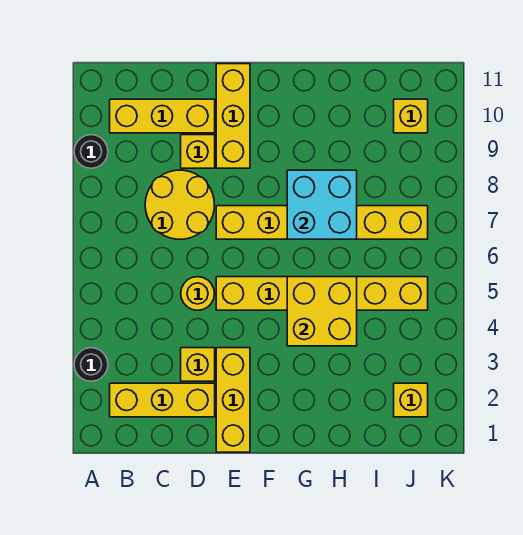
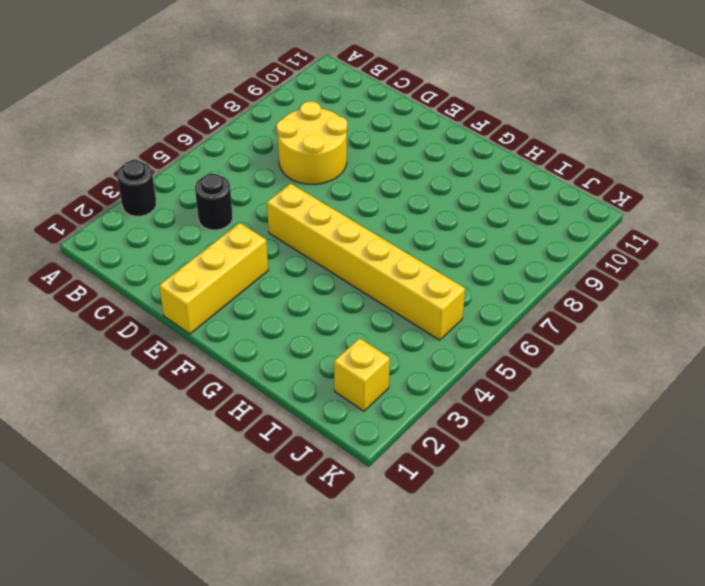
black round brick C4 level 1 -> black round brick A9 level 1
none -> yellow brick B2:D2 level 1
none -> yellow brick B10:D10 level 1
none -> yellow brick D3 level 1

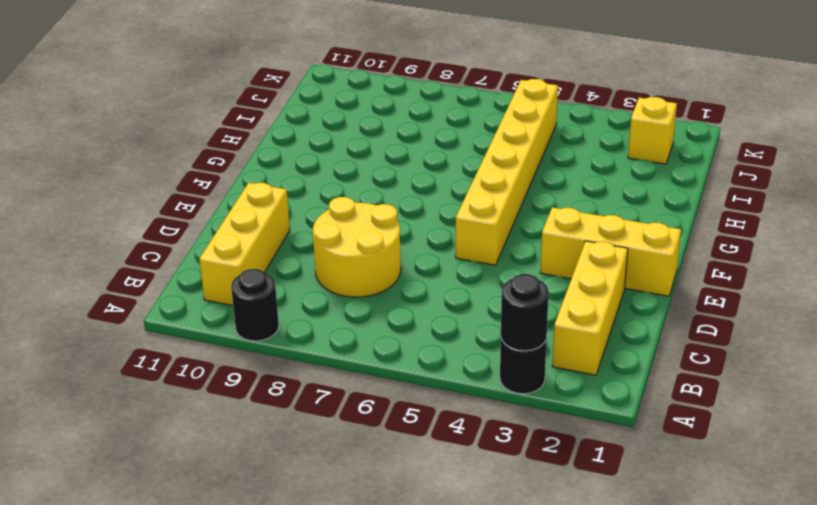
black round brick A3 level 2 -> none
none -> yellow brick D3 level 1
none -> yellow round brick D5 level 1
none -> yellow brick D9 level 1

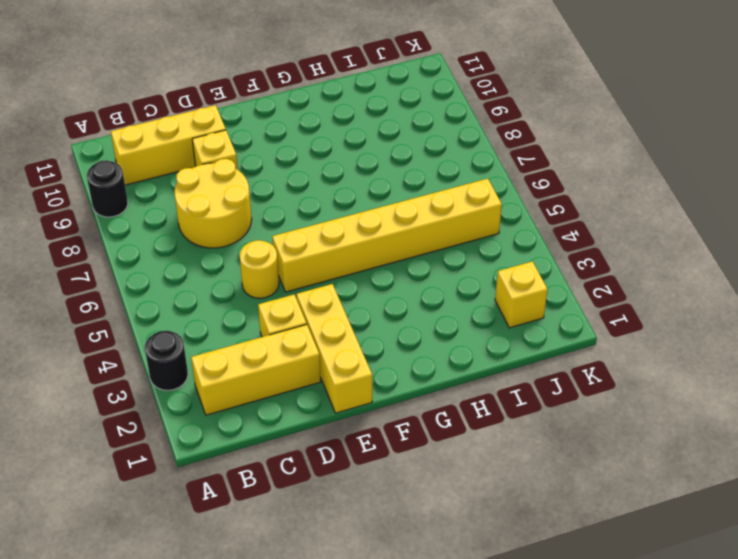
none -> yellow brick E7:J7 level 1
none -> yellow brick E9:E11 level 1
none -> yellow brick J10 level 1

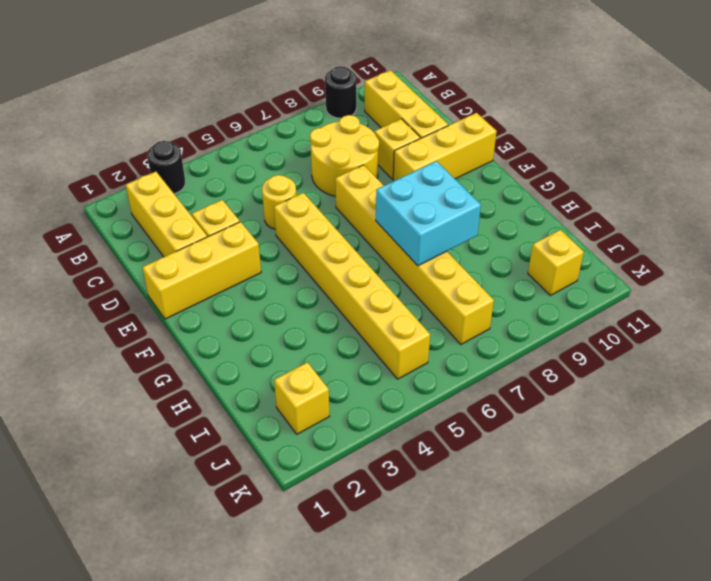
none -> yellow brick G4:H5 level 2

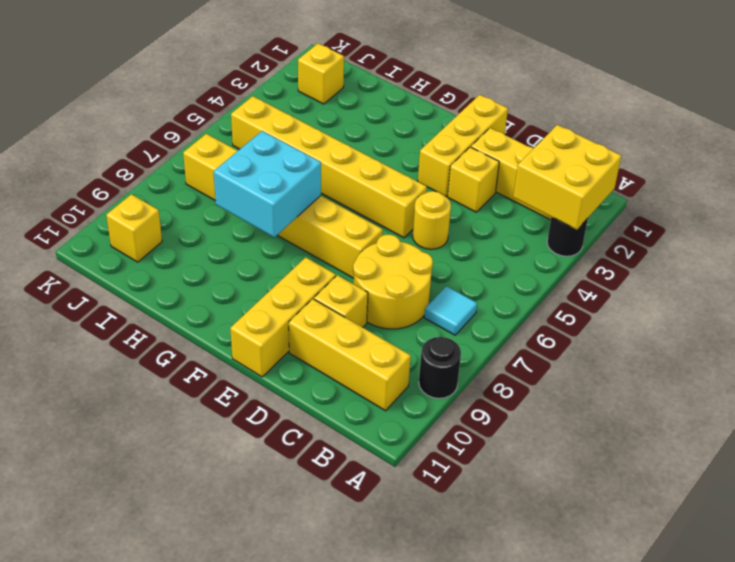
yellow brick A2:B3 level 2 -> yellow brick G4:H5 level 2
cyan tile B7 level 1 -> none

